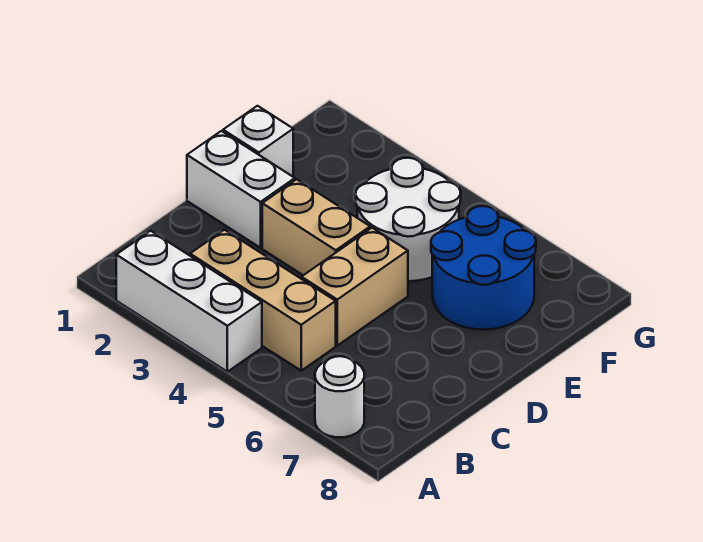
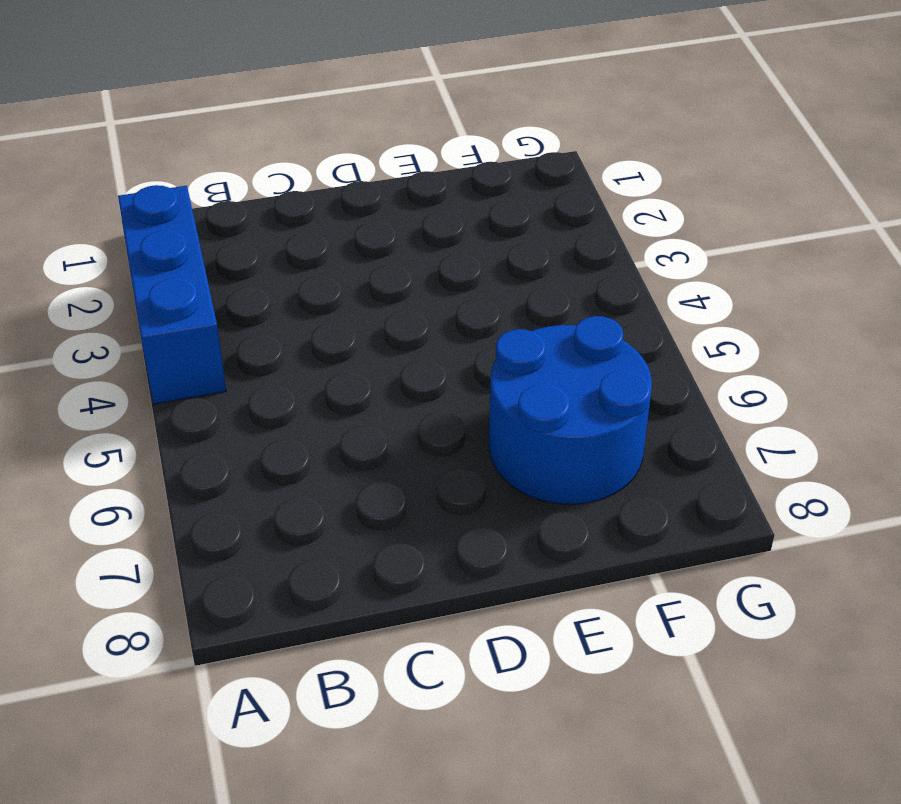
blue brick A2:A4 level 1 -> white brick A2:A4 level 1
none -> white round brick A7 level 1
none -> tan brick B3:B5 level 1

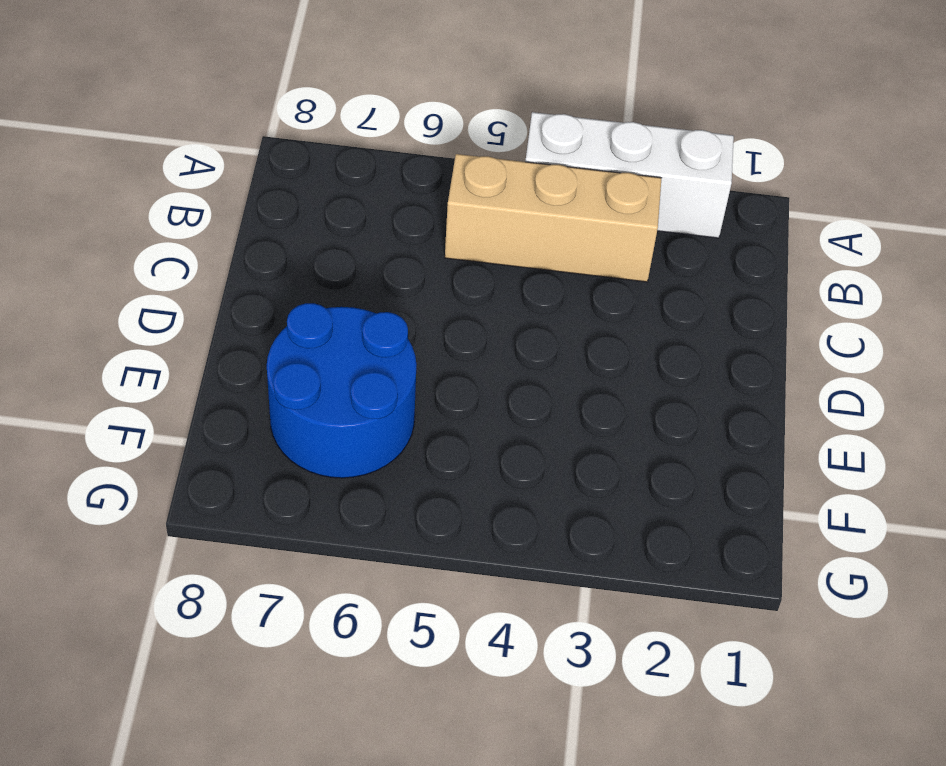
none -> white round brick A7 level 1
none -> tan brick C5:D5 level 1

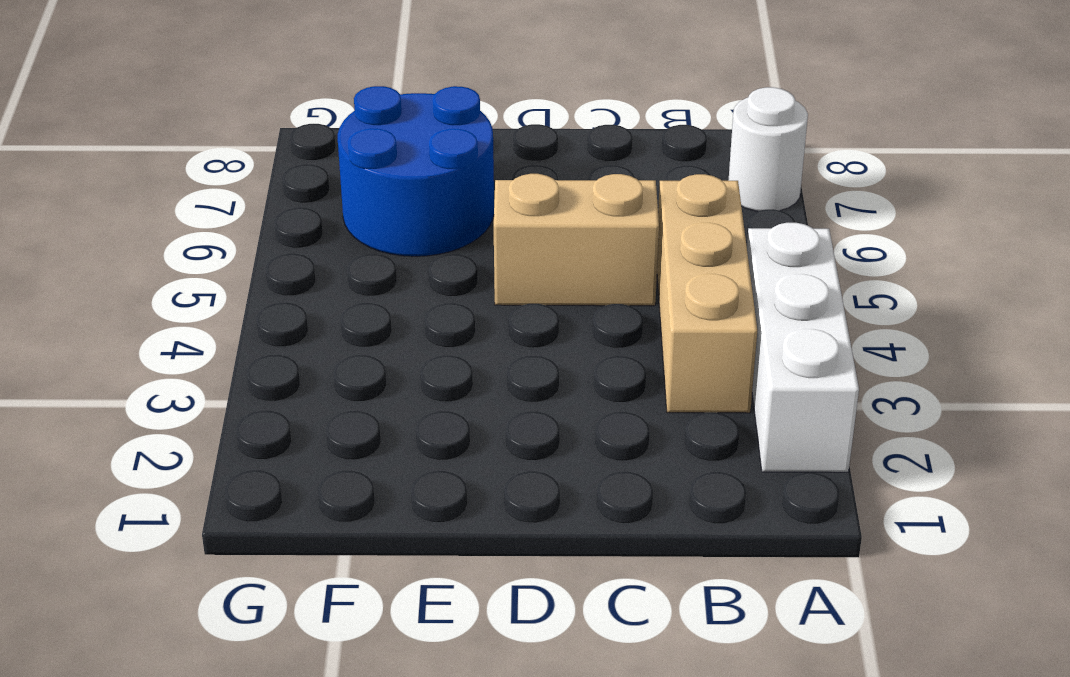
none -> white brick D1:D2 level 1
none -> tan brick D3:D4 level 1

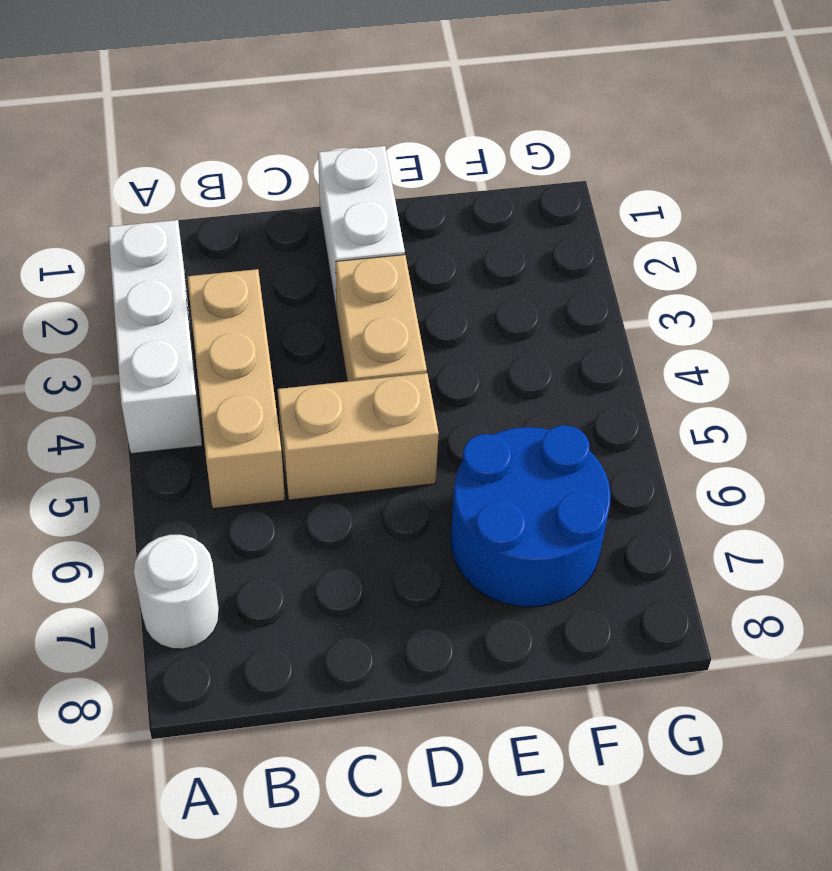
none -> white brick E1 level 1
none -> white round brick E4:F5 level 1

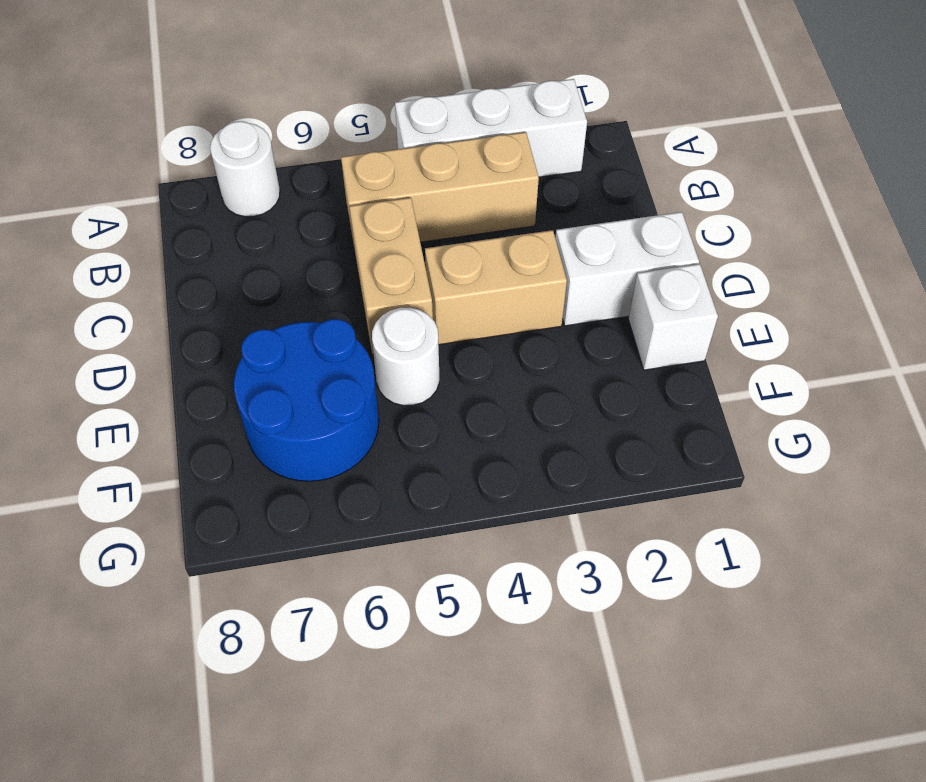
white round brick E5 level 1 -> white round brick E4:F5 level 1

